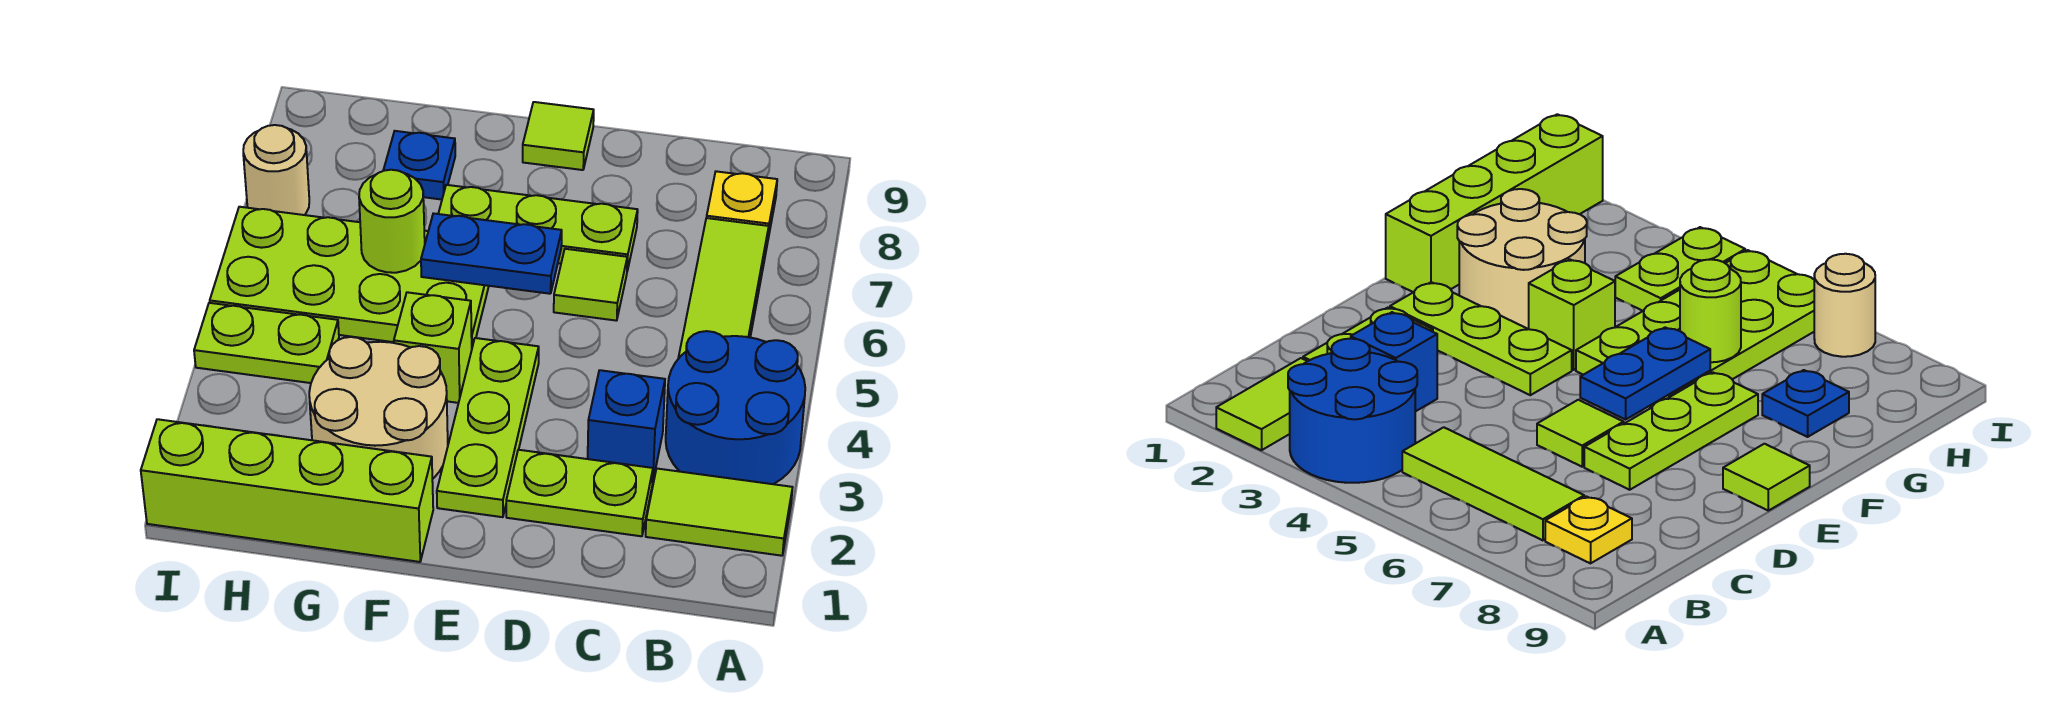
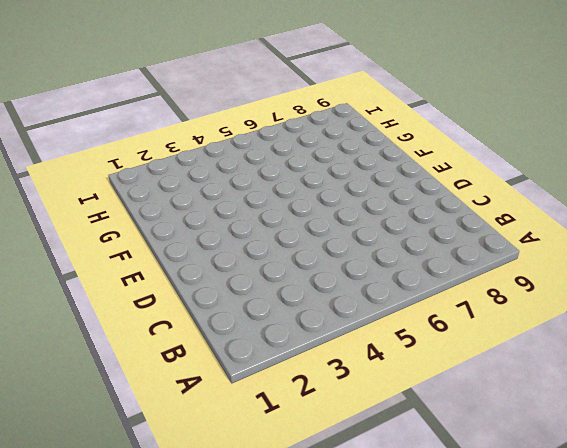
none -> lime tile A2:B2 level 1
none -> blue round brick A3:B4 level 1
none -> lime tile B5:B7 level 1

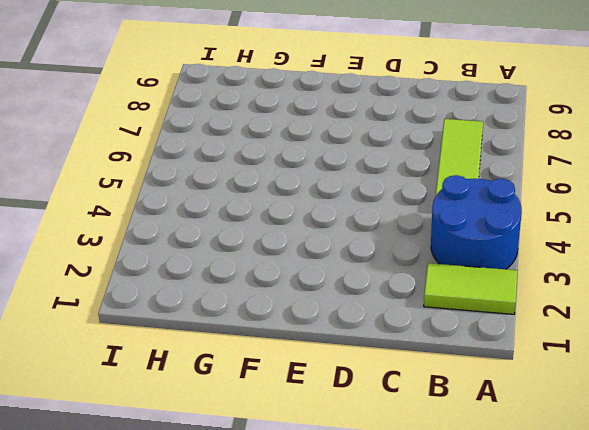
none -> yellow plate B8 level 1
none -> lime plate C2:D2 level 1
none -> blue brick C3 level 1

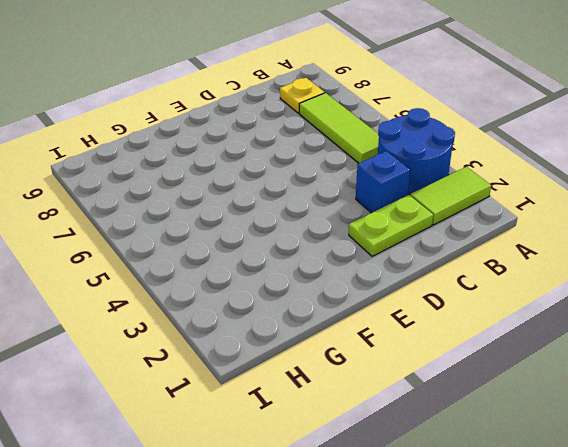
none -> lime tile D6 level 1
none -> lime plate D7:F7 level 1
none -> lime plate E2:E4 level 1

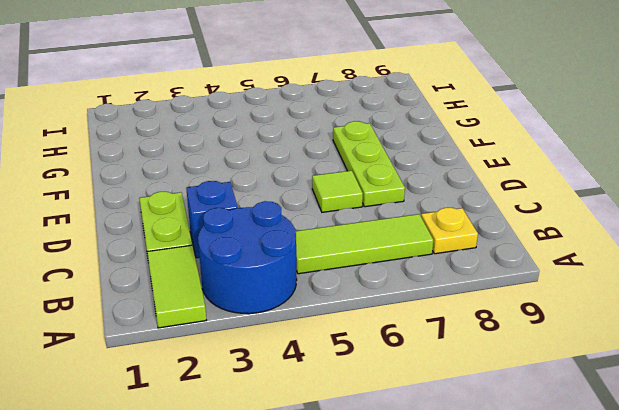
none -> lime plate E2:E4 level 1
none -> lime tile E9 level 1
none -> lime brick F1:I1 level 1

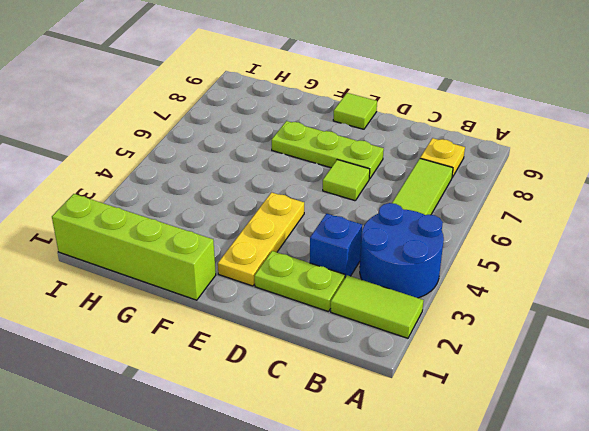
yellow plate E2:E4 level 1 -> lime plate E2:E4 level 1
none -> tan round brick F2:G3 level 1
none -> lime brick F4 level 1
none -> lime plate F5:I6 level 1

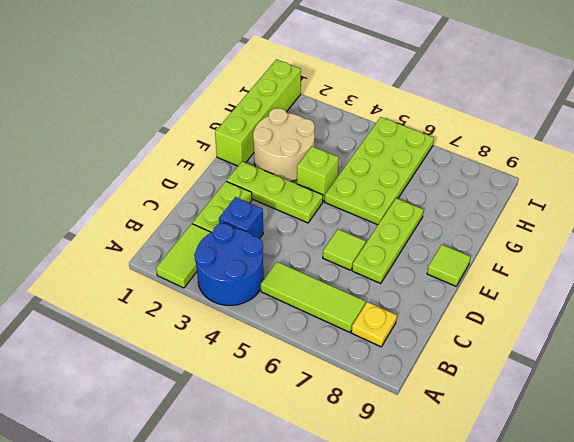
none -> blue plate G8 level 1
none -> lime plate H4:I4 level 1
none -> tan round brick I7 level 1

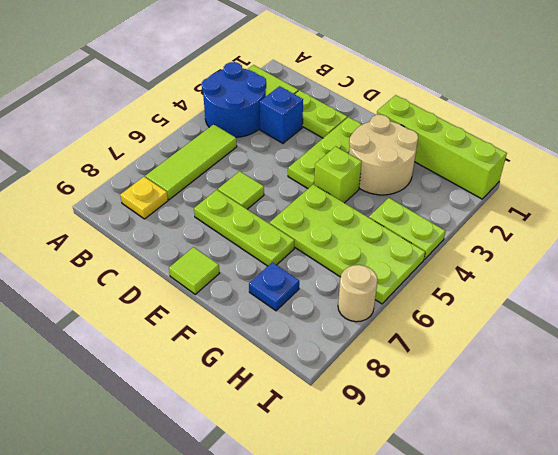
none -> blue plate E6:F6 level 2
none -> lime round brick G6 level 2

